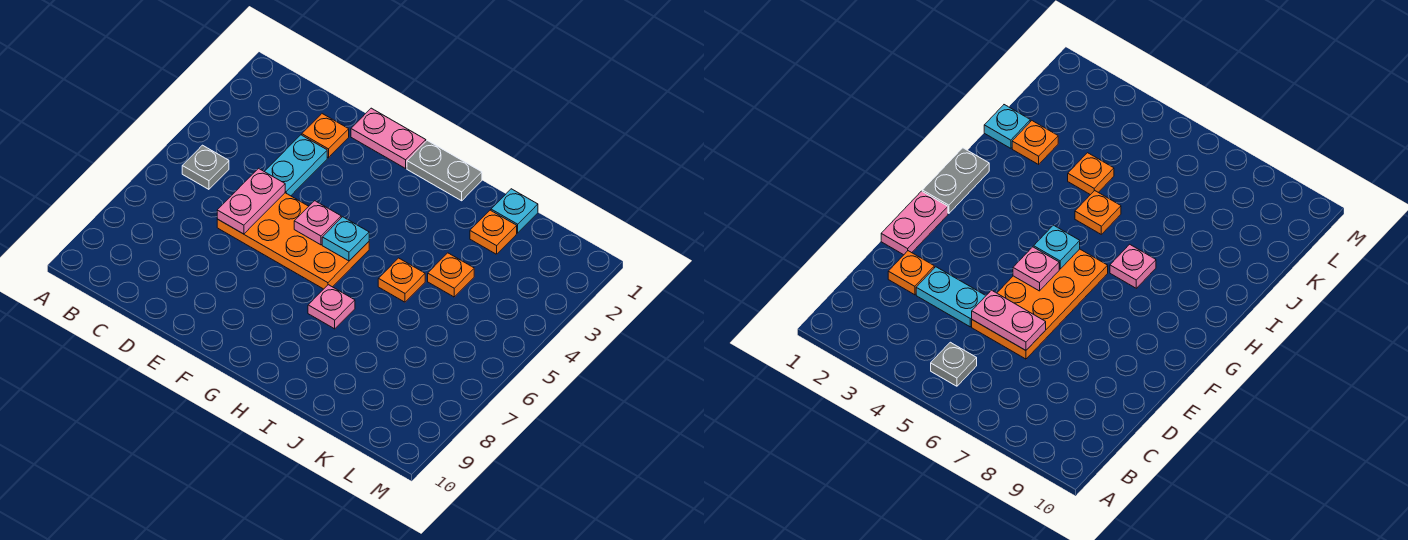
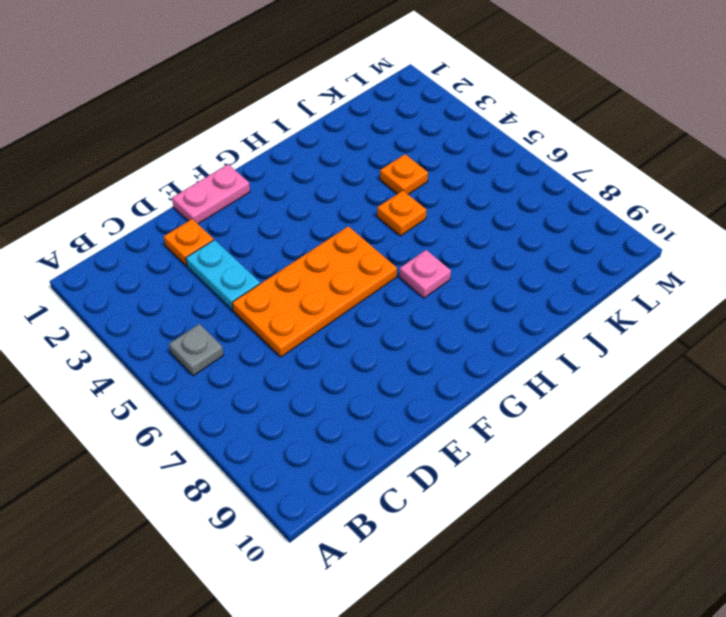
none -> grey plate G1:H1 level 1
none -> cyan plate J1 level 1
none -> orange plate J2 level 1

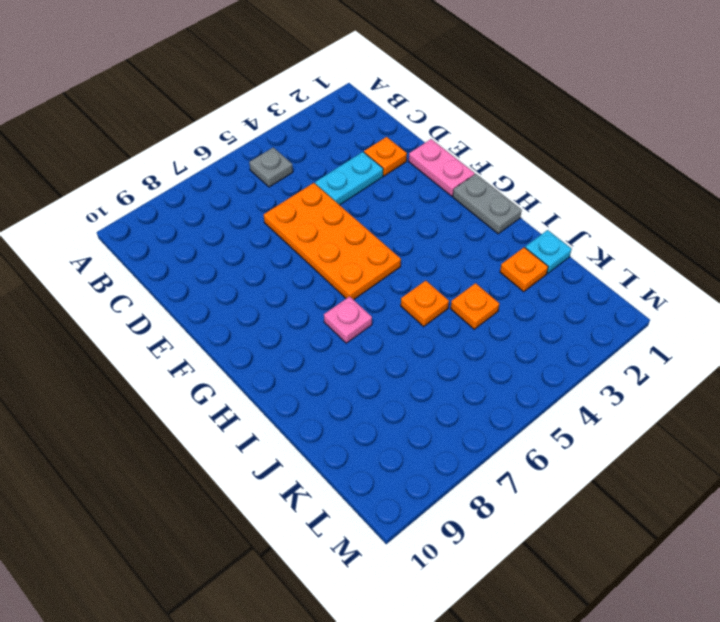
none -> pink plate D5:D6 level 2
none -> pink plate F5 level 2
none -> cyan plate G5 level 2

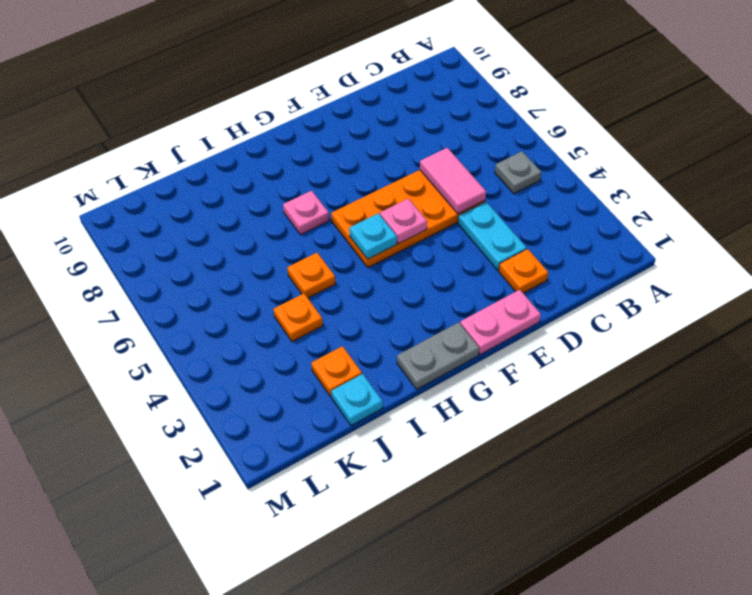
pink tile D5:D6 level 2 -> pink plate D5:D6 level 2

